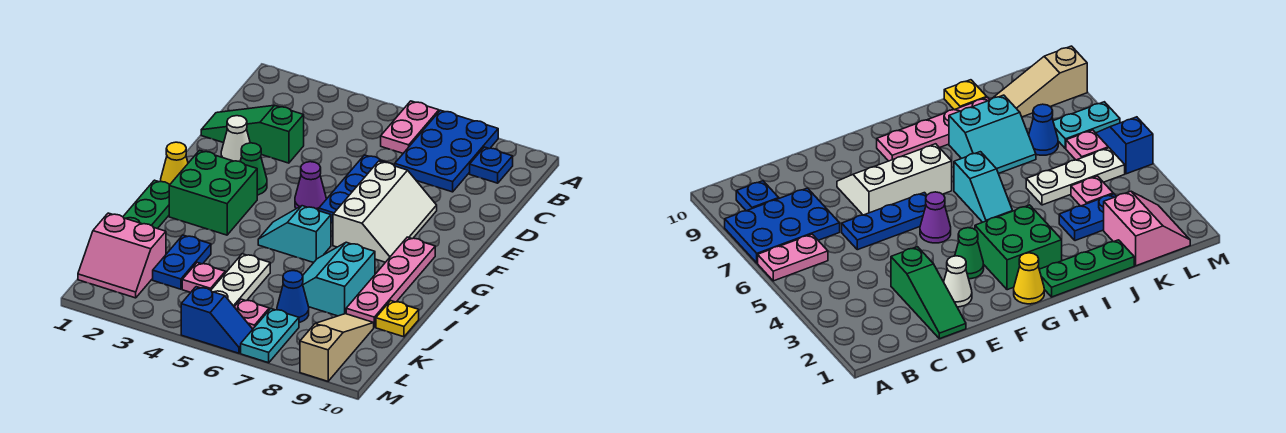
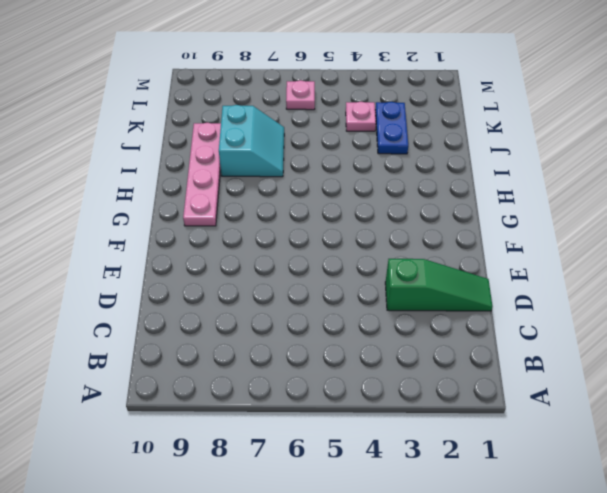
none -> pink plate A6:B6 level 1
none -> blue plate A7:C8 level 1
none -> blue plate B9 level 1

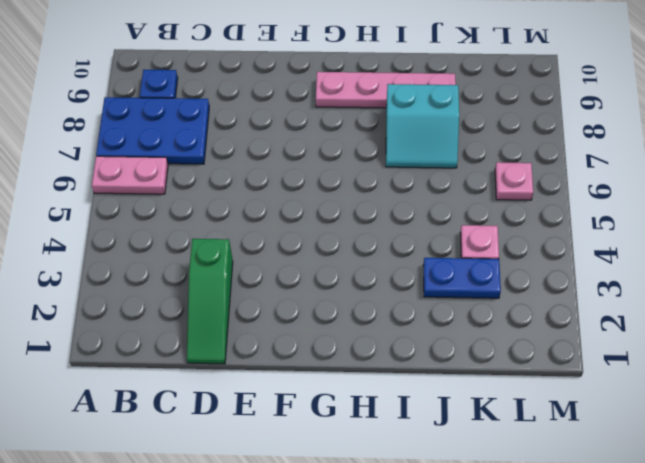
none -> blue plate D6:F6 level 1
none -> white cone E2 level 1
none -> white slope E7:G8 level 1 top 7

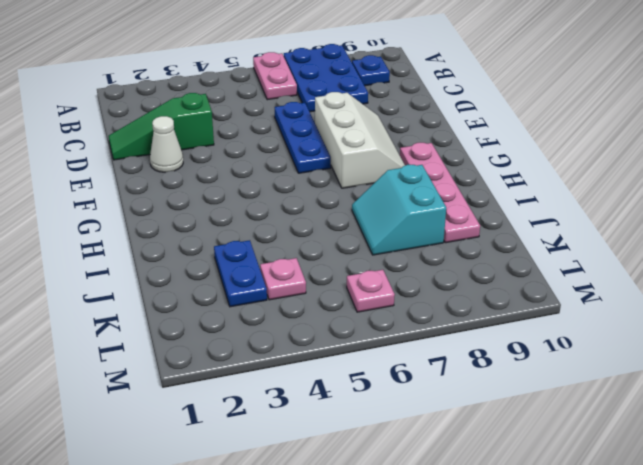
none -> green cone F3 level 1
none -> purple cone F5 level 1
none -> yellow cone G1 level 1

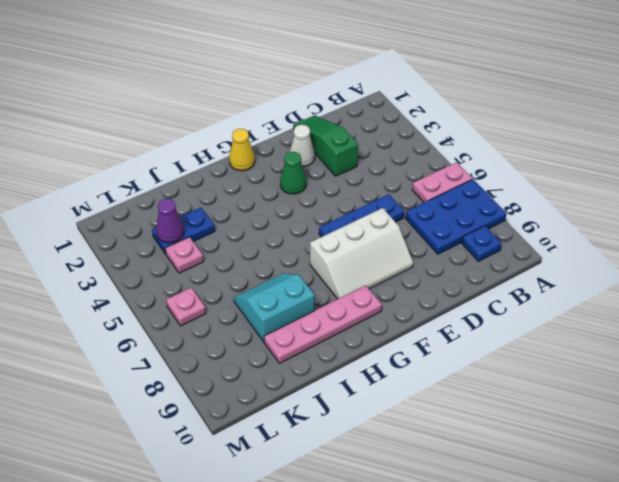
purple cone K3 level 2 -> purple cone F5 level 1
none -> green brick G2:H3 level 1
none -> green plate H1:J1 level 1
none -> cyan slope H5:H6 level 1 top 6

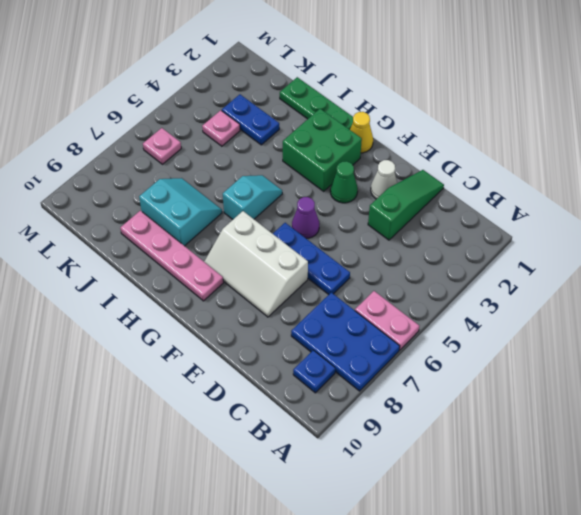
none -> white plate J5:L5 level 1
none -> yellow plate J10 level 1
none -> pink slope K1:L2 level 1 top K

